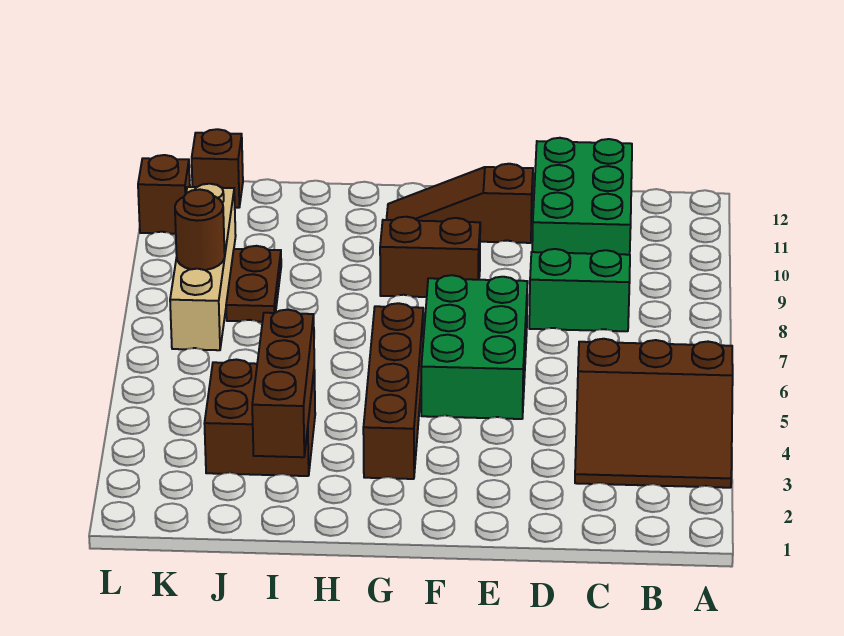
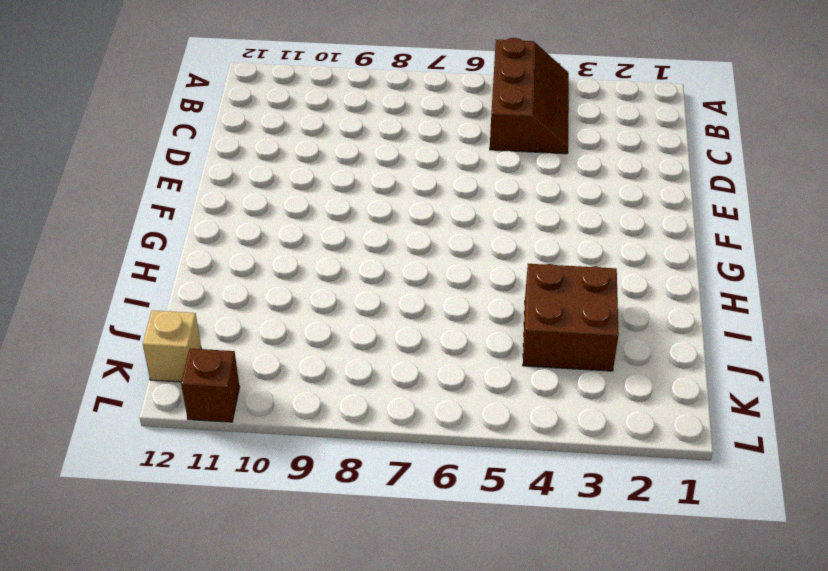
brown slope A4:C5 level 1 top 5 -> brown slope A3:C5 level 1 top 5
tan brick K12 level 1 -> brown brick K12 level 1
none -> green brick C8:D8 level 1
none -> green brick C10:D12 level 1
none -> green brick E5:F7 level 1

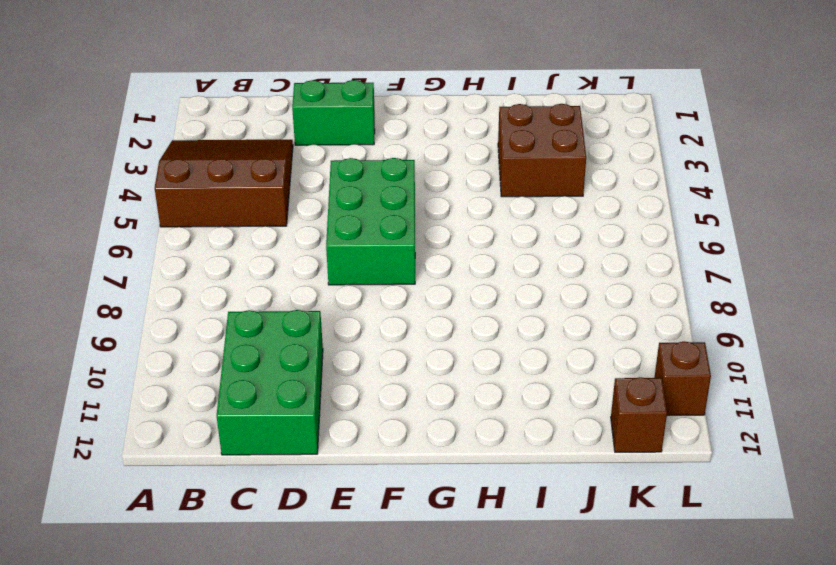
green brick D2:E2 level 1 -> green brick C8:D8 level 1
none -> brown slope E11:G11 level 1 top E
none -> brown brick F9:G9 level 1
none -> brown brick G3:G6 level 1

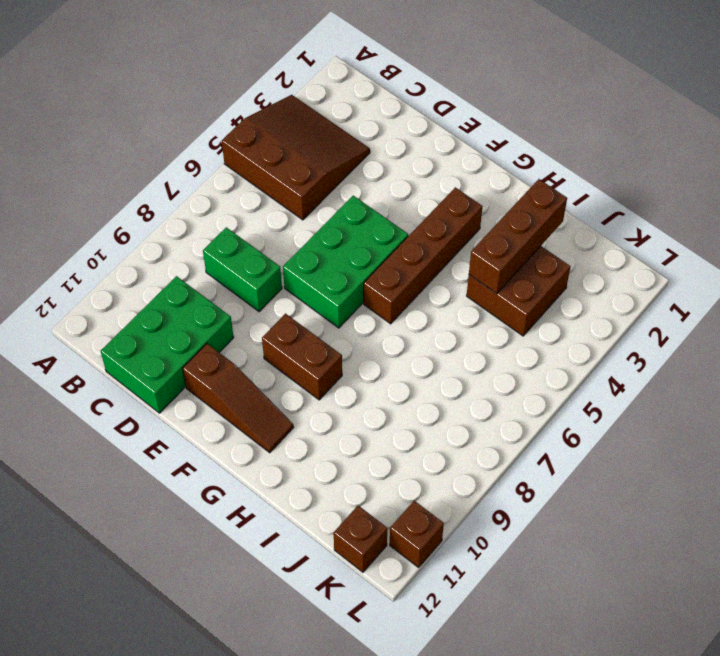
none -> brown plate J8:J9 level 1
none -> tan brick K7:K10 level 1
none -> brown round brick K8 level 2

